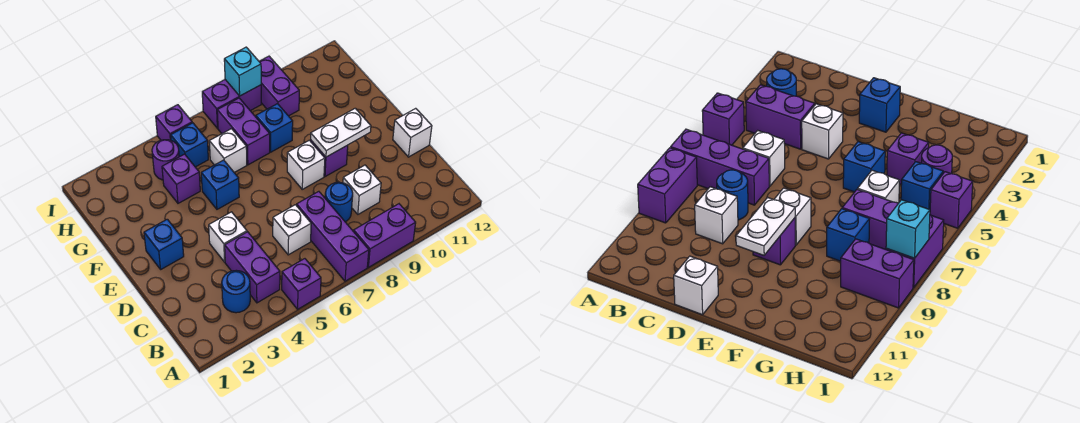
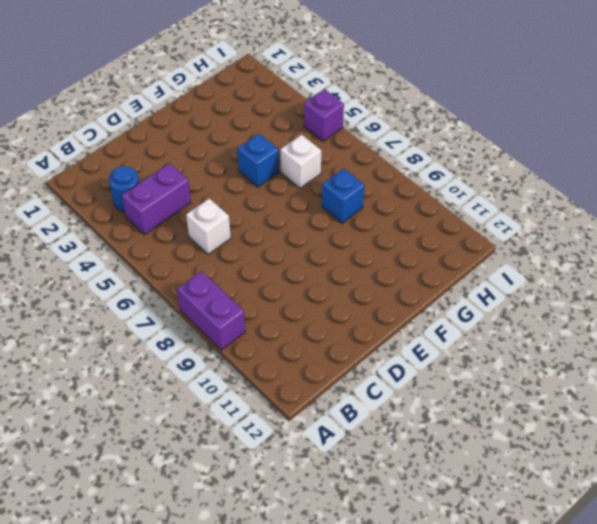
none -> purple brick A5 level 1
none -> purple brick A7:C7 level 1
none -> blue round brick C8 level 1

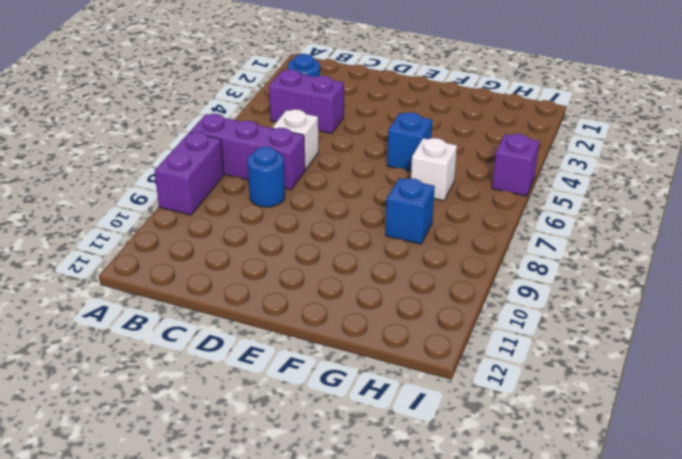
none -> purple brick A5 level 1
none -> white brick C9 level 1
none -> white brick D4 level 1

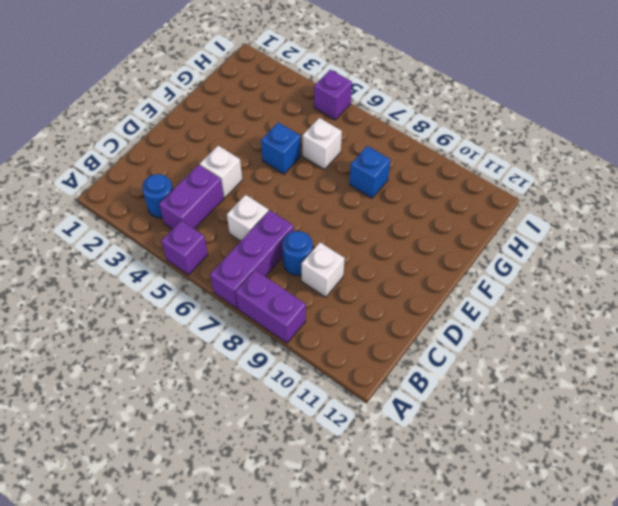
none -> white brick D12 level 1
none -> blue brick E2 level 1
none -> white brick E8 level 1

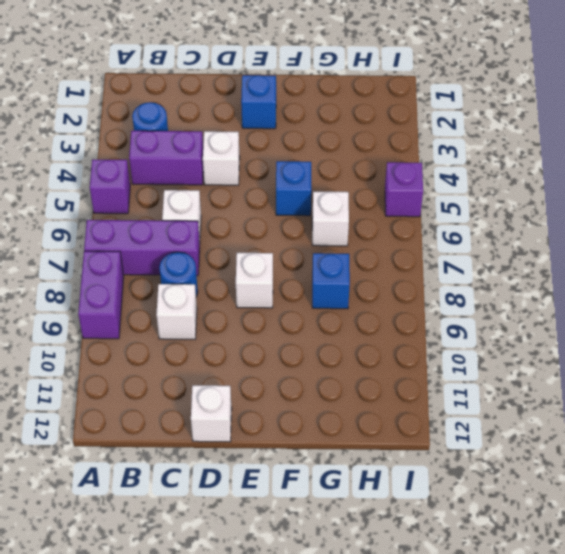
none -> purple brick E9 level 1
none -> purple brick G4 level 1
none -> purple brick G7:H7 level 1

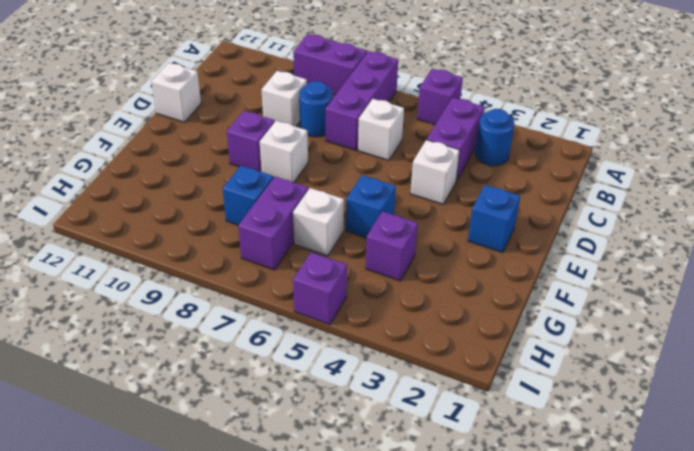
none -> purple round brick H4 level 1
none -> blue brick H5 level 1
none -> purple brick H9:I9 level 1

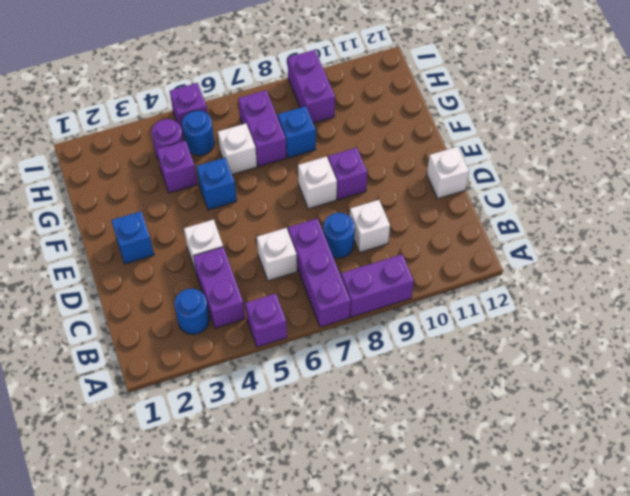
blue round brick H5 level 1 -> blue brick H5 level 1
none -> purple brick I7:I8 level 1
none -> white plate E9:E10 level 2
none -> cyan brick I8 level 2

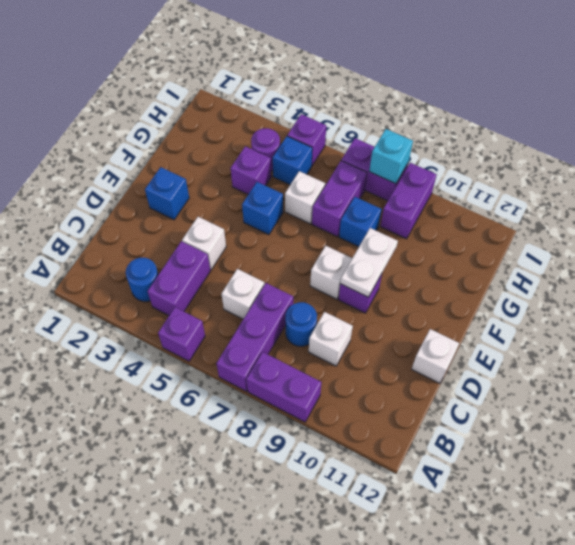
white plate E9:F9 level 2 -> white plate E9:E10 level 2

